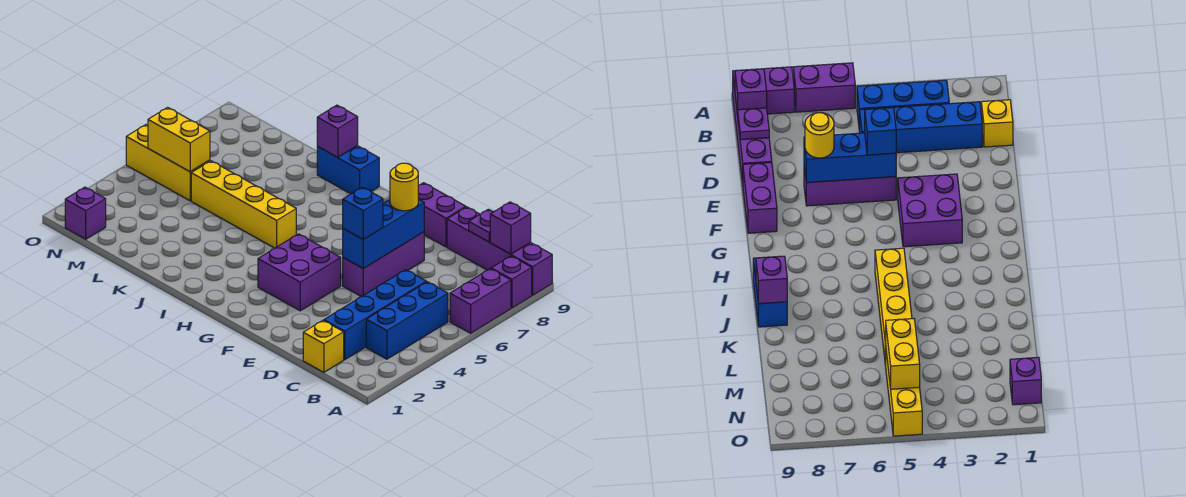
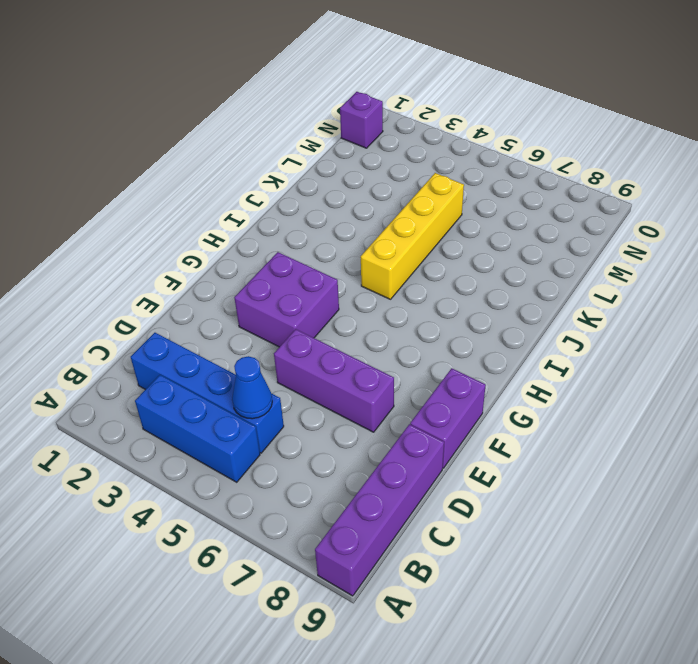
blue cone C5 level 2 -> none
none -> purple brick A6:A7 level 1
none -> purple brick A8 level 1
none -> yellow brick C1 level 1

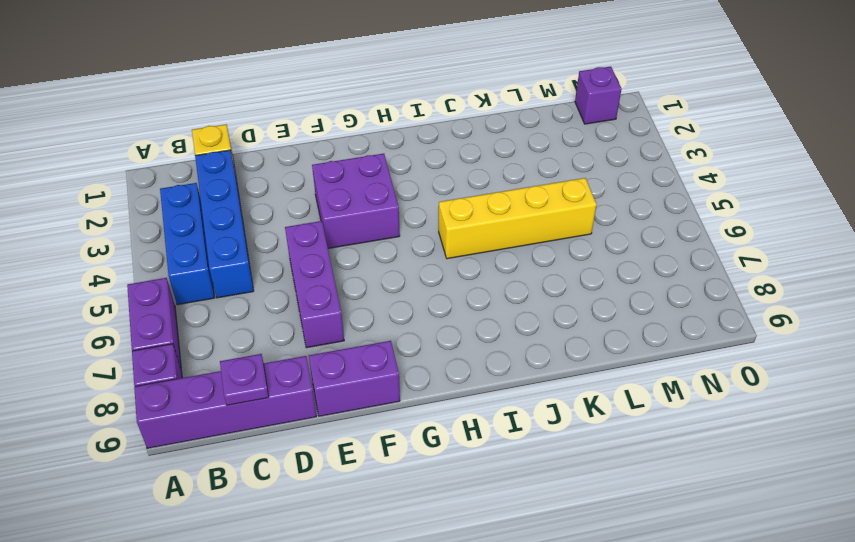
none -> blue brick I9:J9 level 1
none -> yellow brick M5:O5 level 1
none -> purple brick B9 level 2

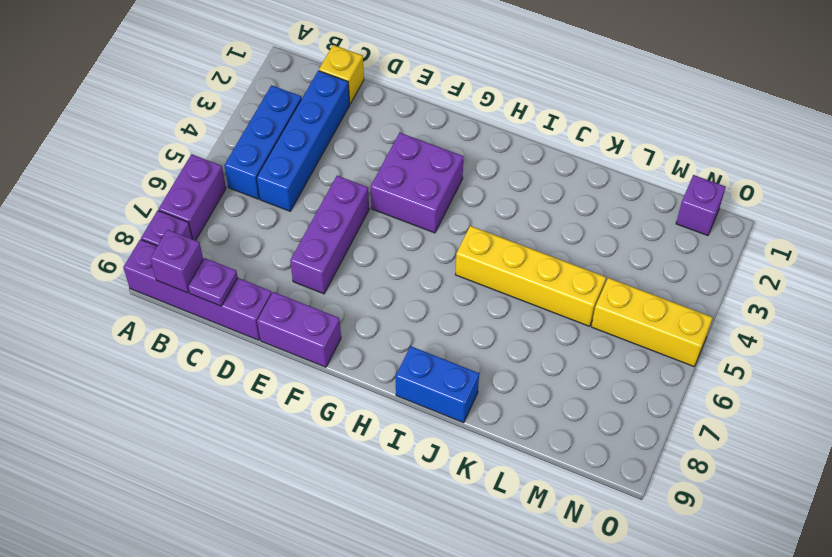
none -> blue brick E5:E7 level 2
none -> purple brick J9 level 2
none -> yellow brick M5:N5 level 2

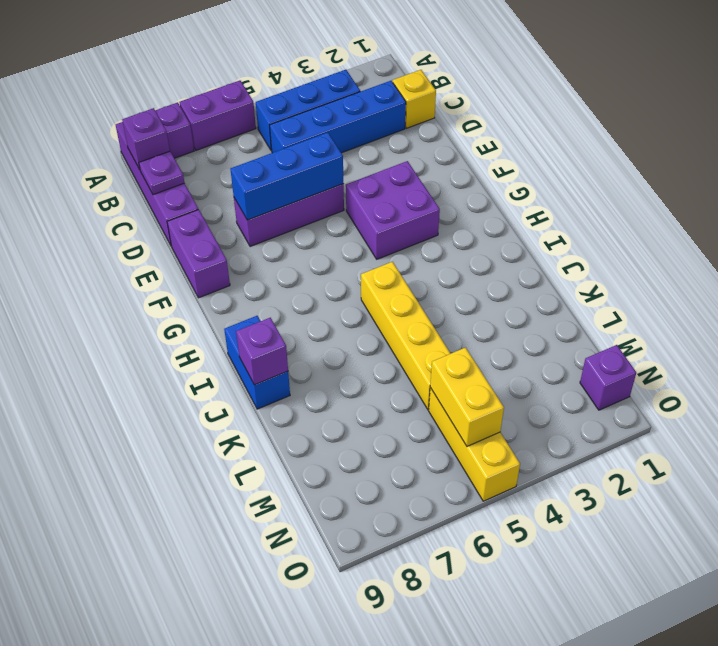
none -> blue brick E5 level 3
none -> yellow round brick E7 level 3

